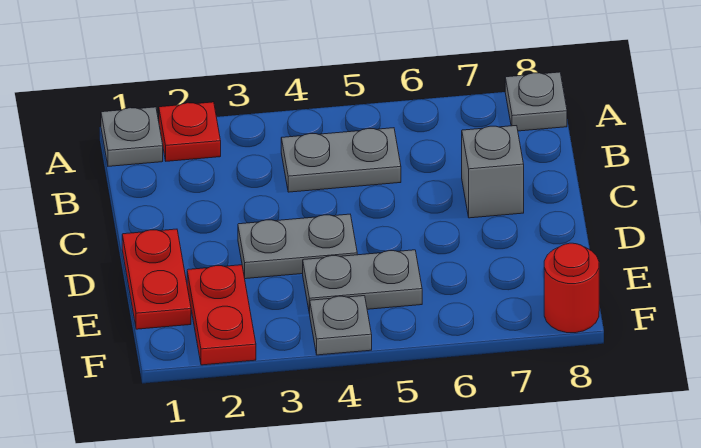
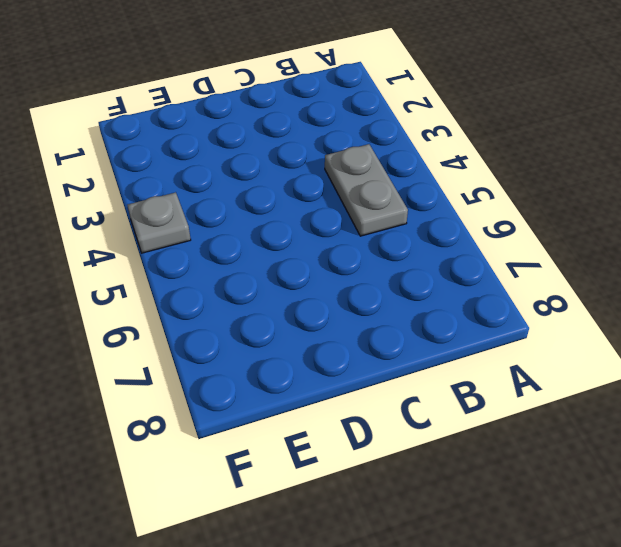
none -> grey plate A1 level 1
none -> red plate A2 level 1

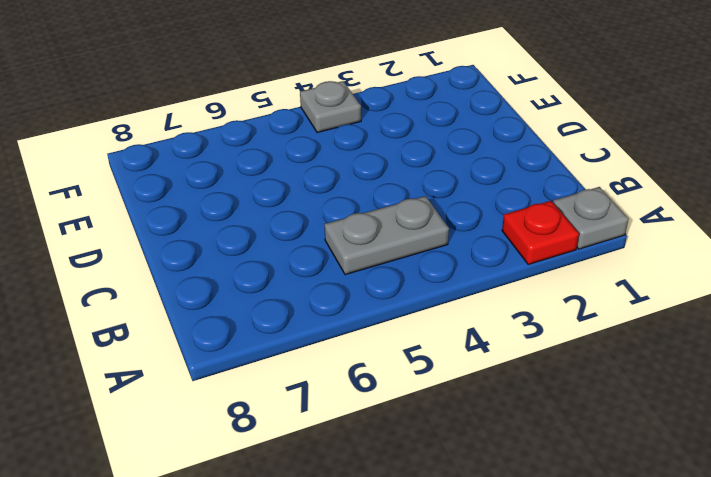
none -> grey plate A8 level 1
none -> grey brick C7 level 1

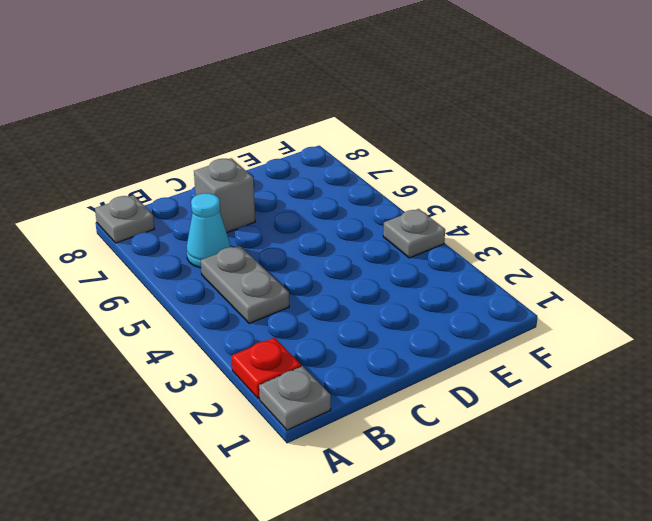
cyan cone B6 level 1 -> none
none -> red plate D1:E1 level 1
none -> grey plate D3:D4 level 1

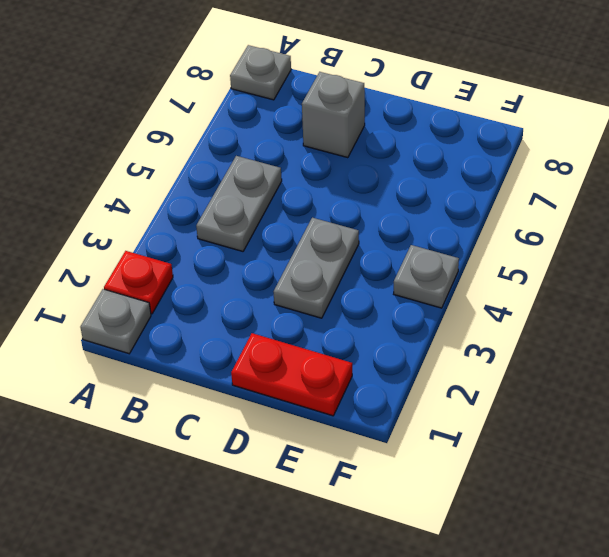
none -> red plate E2:F2 level 1
none -> grey plate E4:E5 level 1

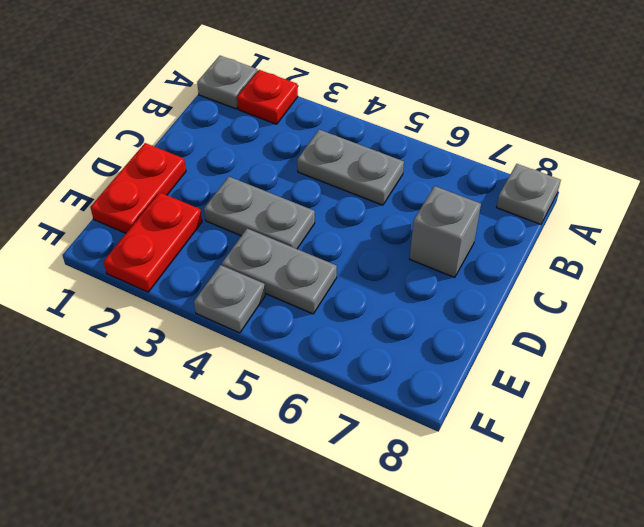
none -> red round brick F8 level 1

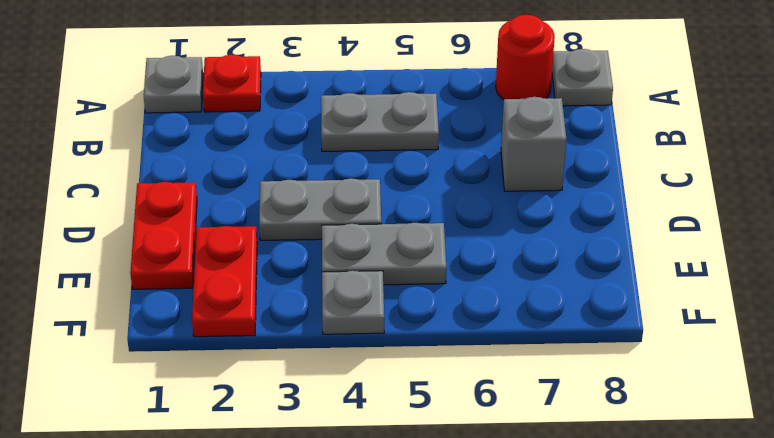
red round brick A7 level 1 -> red round brick F8 level 1

